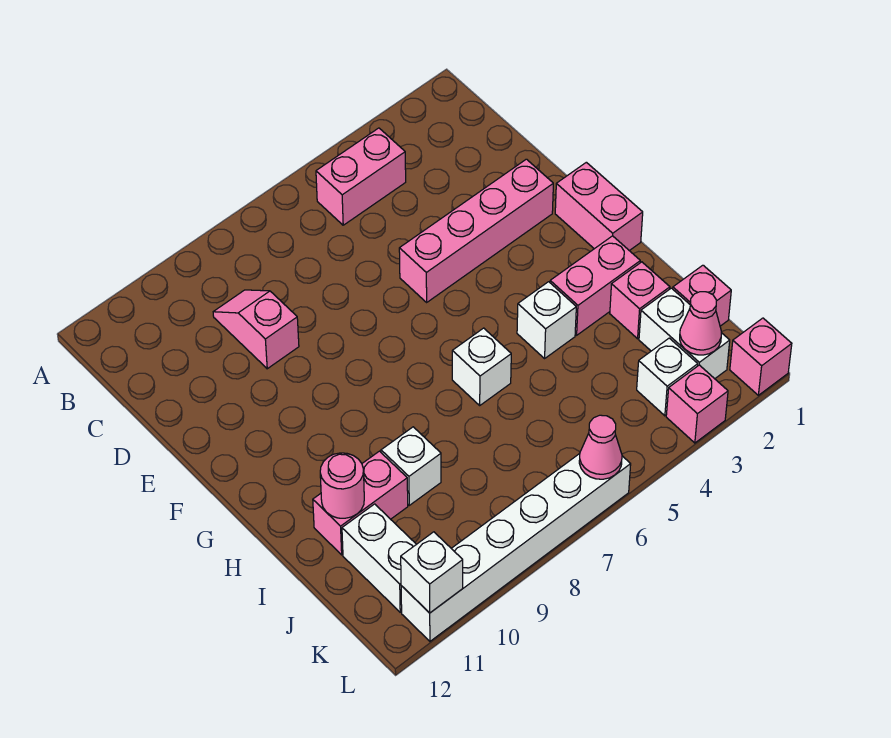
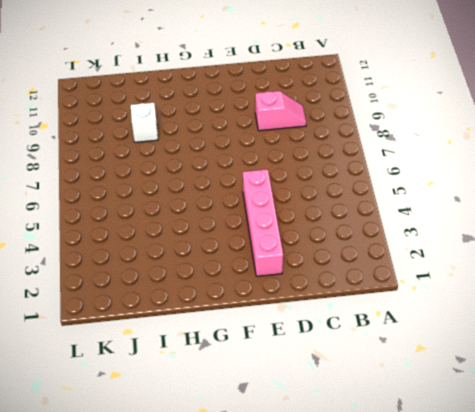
none -> pink brick B4:B5 level 1
none -> pink brick F1:G1 level 1
none -> pink brick H2:H3 level 1

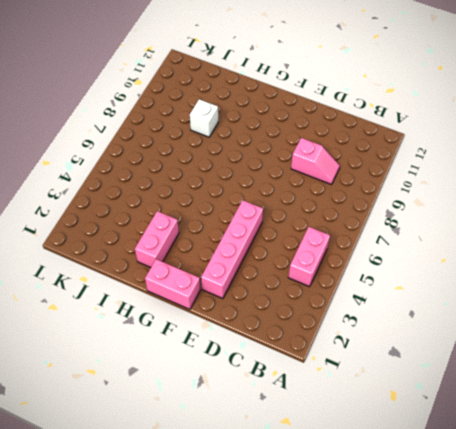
none -> white brick H4 level 1
none -> white brick H6 level 1
none -> pink brick I2 level 1

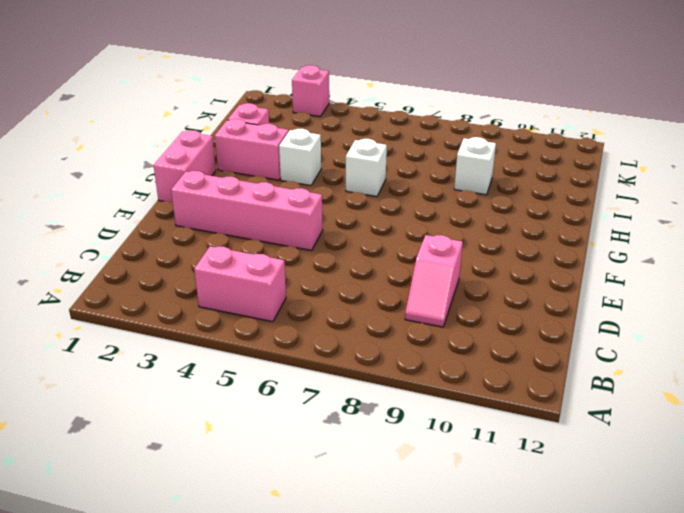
none -> pink brick I10:I11 level 1
none -> pink brick J1 level 1
none -> white brick J2:K2 level 1

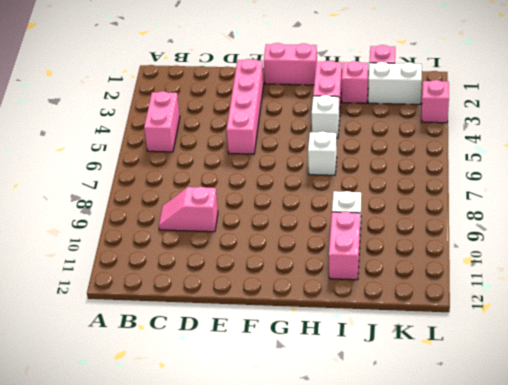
none -> white brick J11:K11 level 1
none -> white brick K3 level 1
none -> pink brick L1 level 1

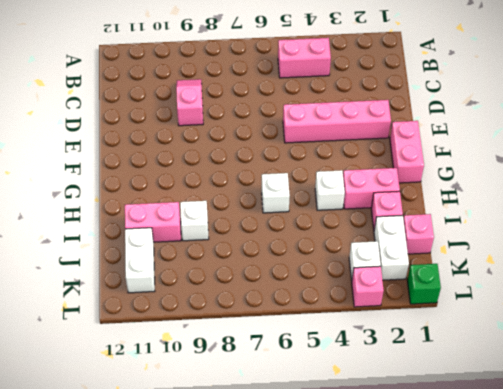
green brick L1 level 1 -> pink brick L1 level 1
none -> white brick L6:L11 level 1
none -> pink round brick I11 level 2
none -> pink cone K2 level 2

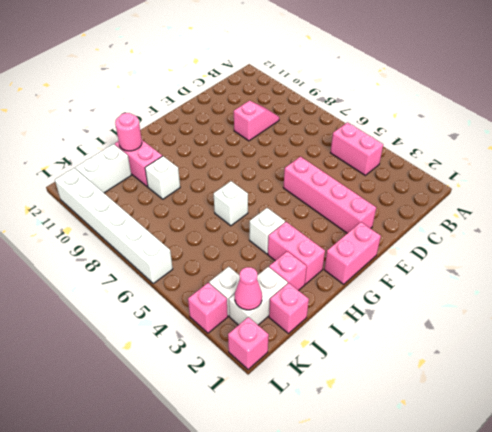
none -> pink cone L6 level 2
none -> white brick L11 level 2

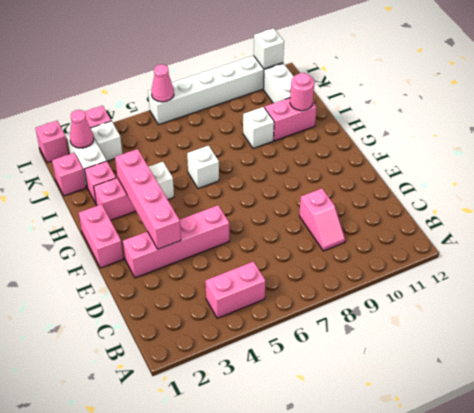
pink brick E3:H3 level 2 -> none

